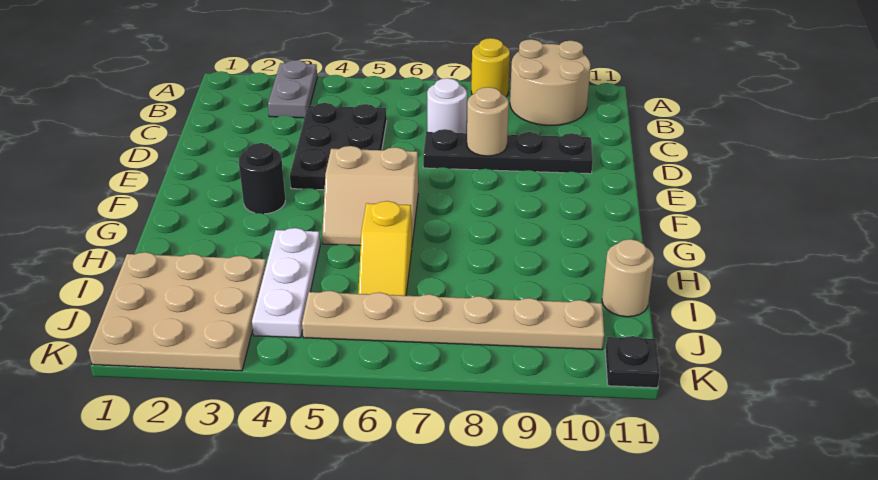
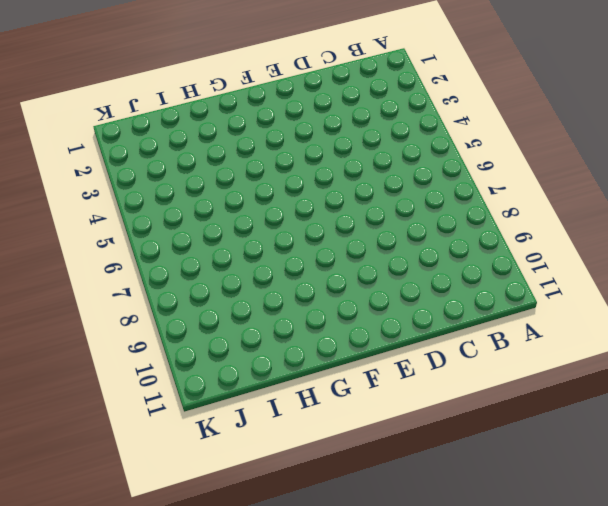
none -> grey plate A3:B3 level 1
none -> yellow round brick A8 level 1
none -> tan round brick A9:B10 level 1

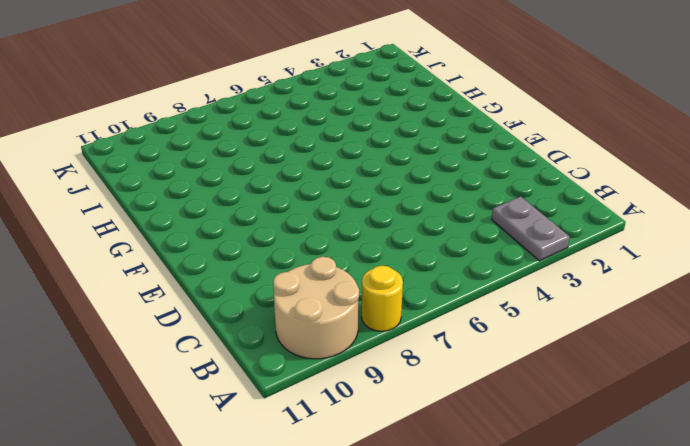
none -> black plate C4:E5 level 1
none -> white round brick C7 level 1
none -> black plate D7:D10 level 1

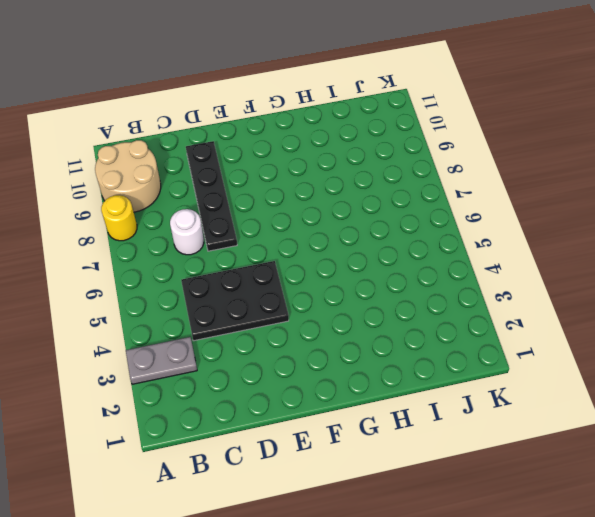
none -> black round brick F3 level 1
none -> tan slope F5:G6 level 1 top F
none -> white plate H4:J4 level 1

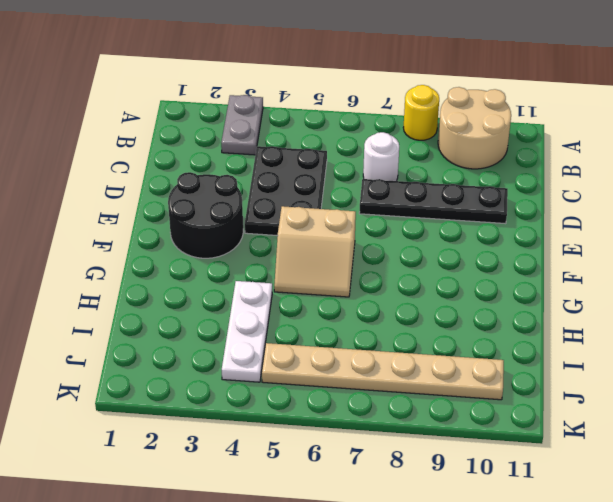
black round brick E2:F3 level 1 -> black round brick F3 level 1
none -> yellow slope H6:I6 level 1 top H
none -> tan plate I1:K3 level 1
none -> tan round brick I11 level 1

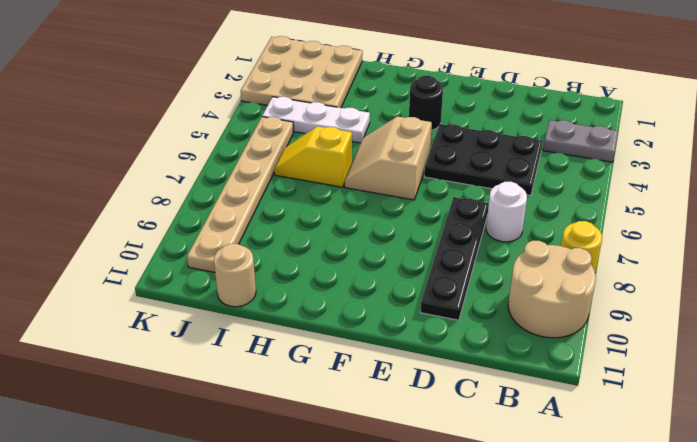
none -> black plate K11 level 1
none -> tan round brick D8 level 2

